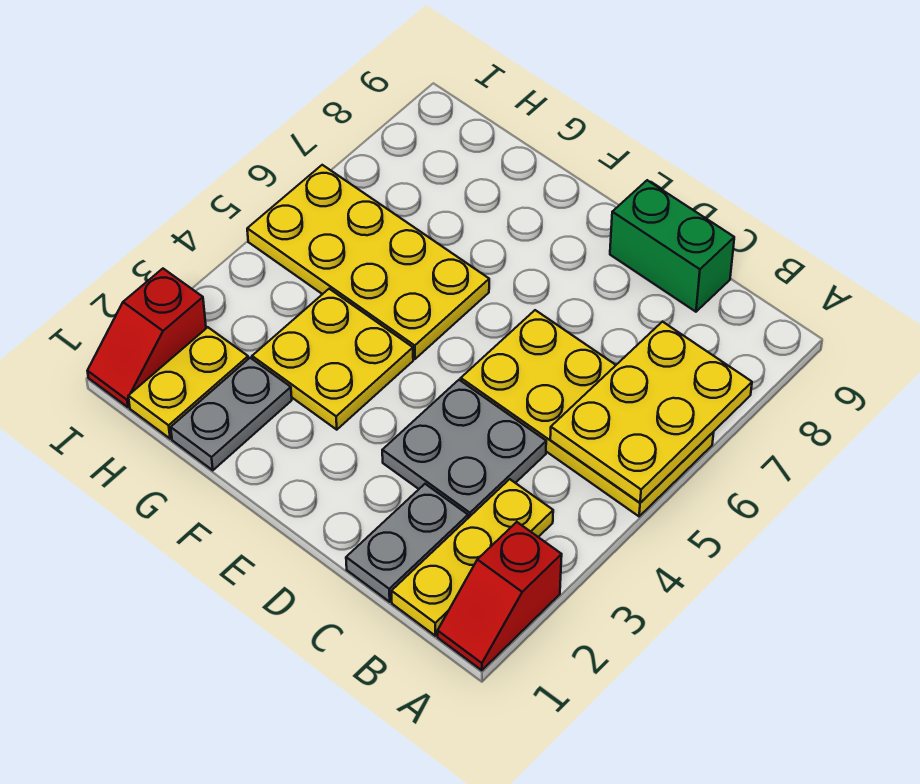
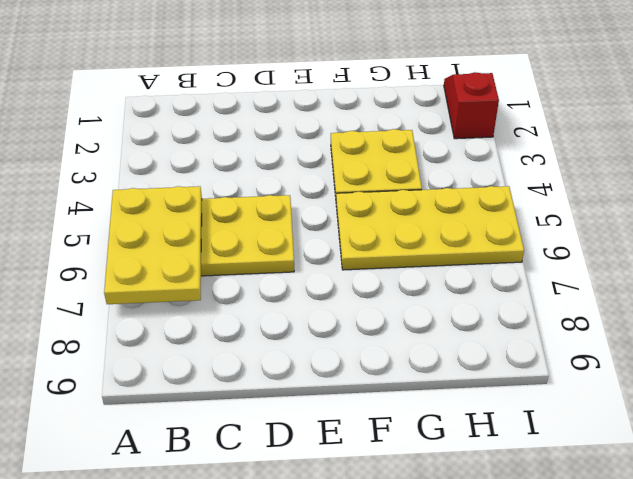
none -> red slope A1:A2 level 1 top 2
none -> yellow plate B1:B3 level 1
none -> grey plate C1:C2 level 1

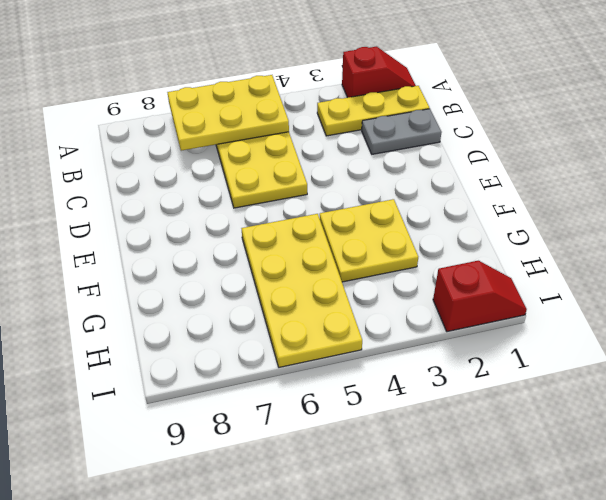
none -> grey plate C3:D4 level 1
none -> green brick C9:D9 level 1
none -> grey plate G1:G2 level 1

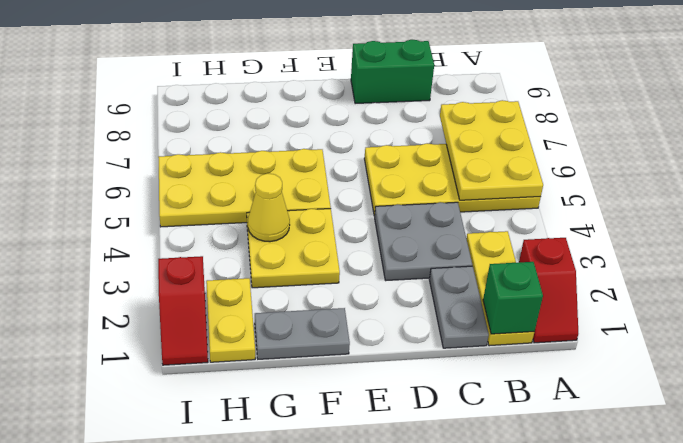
green brick B1 level 2 -> none
grey plate F1:G1 level 1 -> grey plate G1:G2 level 1
yellow cone G4 level 2 -> none

